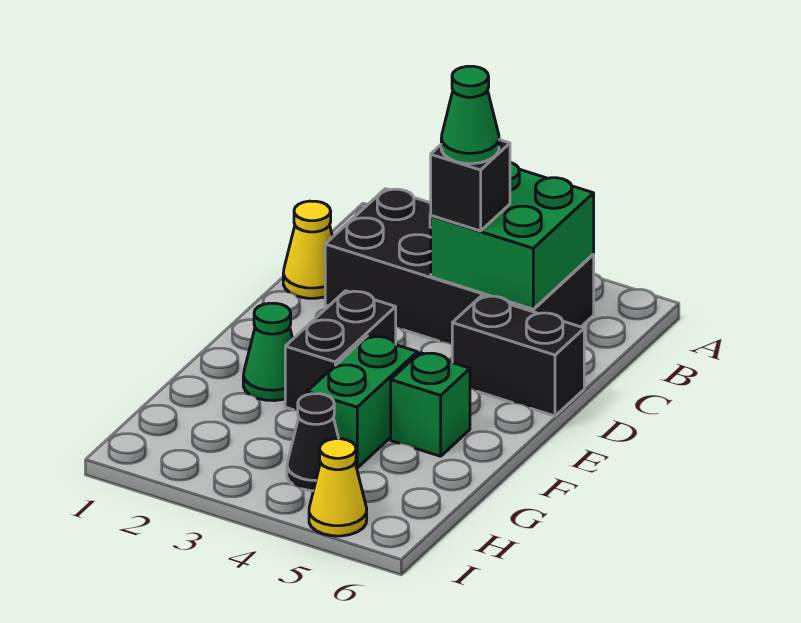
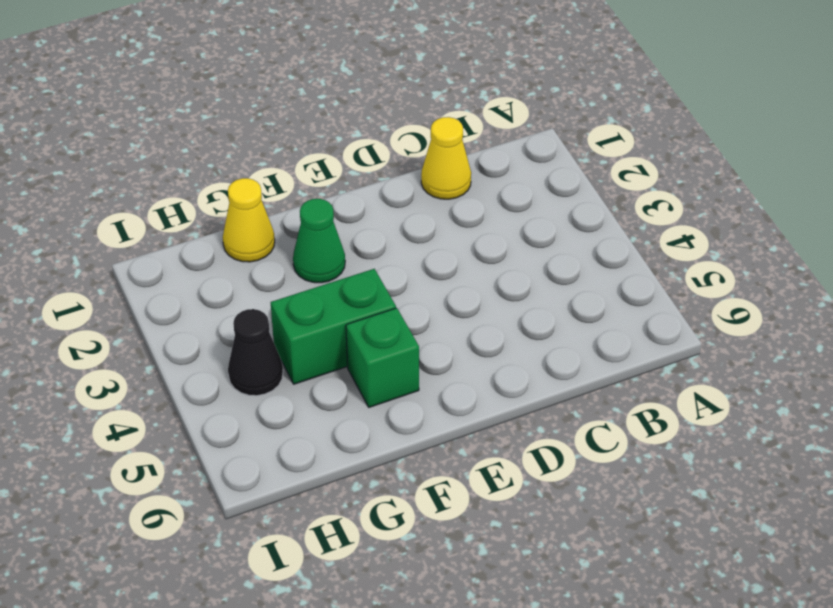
yellow cone G1 level 1 -> yellow cone I5 level 1
none -> black brick B2:C5 level 1
none -> black brick D5:D6 level 1
none -> black brick E3:F3 level 1

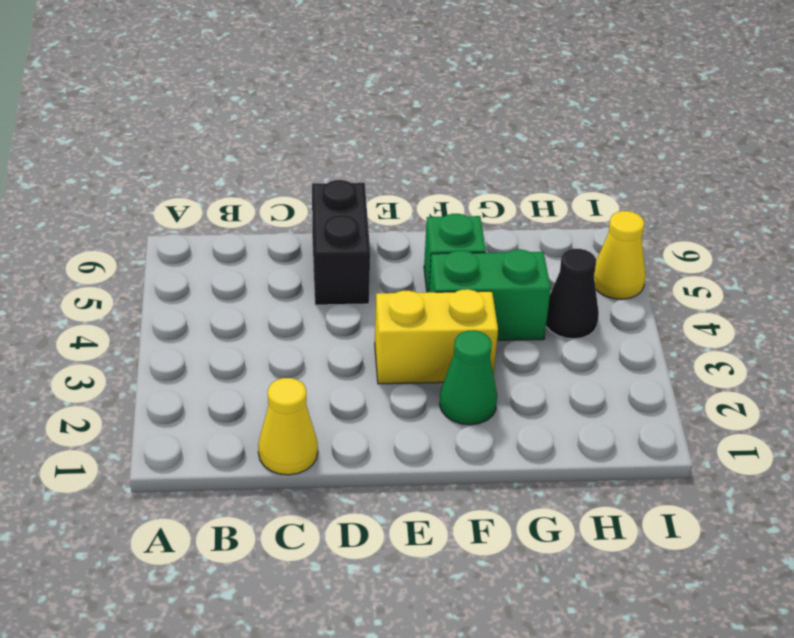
yellow brick E3:F3 level 1 -> black brick E3:F3 level 1
none -> black brick B2:C5 level 1
none -> green brick B4:C5 level 2
none -> black brick C4 level 3

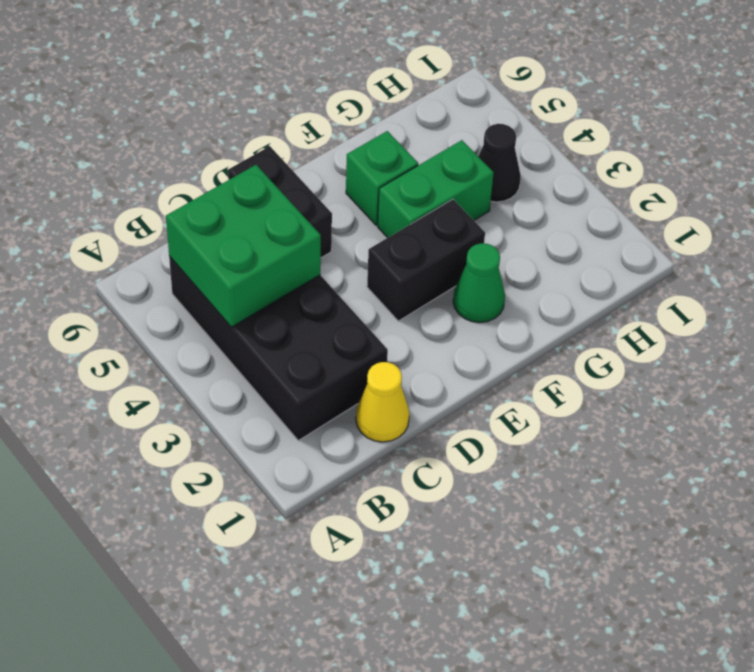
none -> yellow cone I5 level 1
none -> black brick C4 level 3
none -> green cone C4 level 4

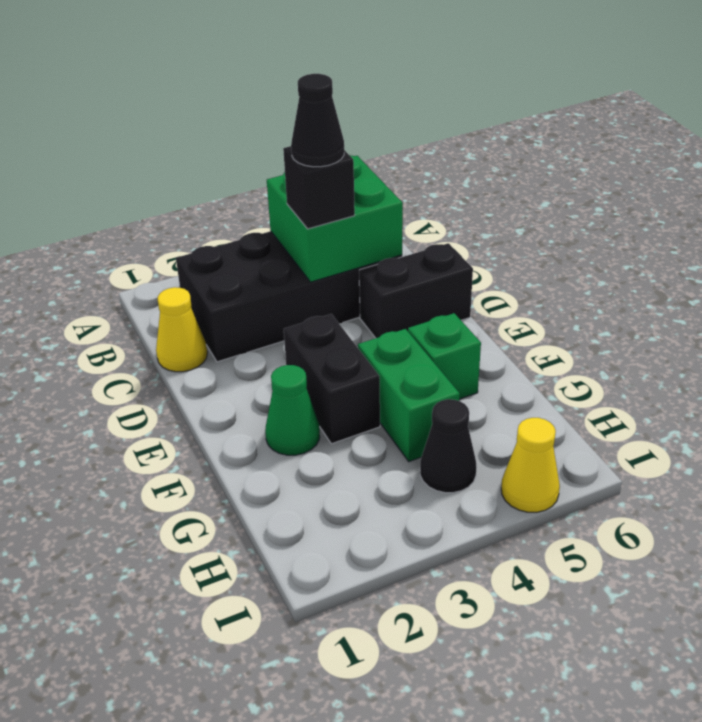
black cone C4 level 4 -> green cone C4 level 4

